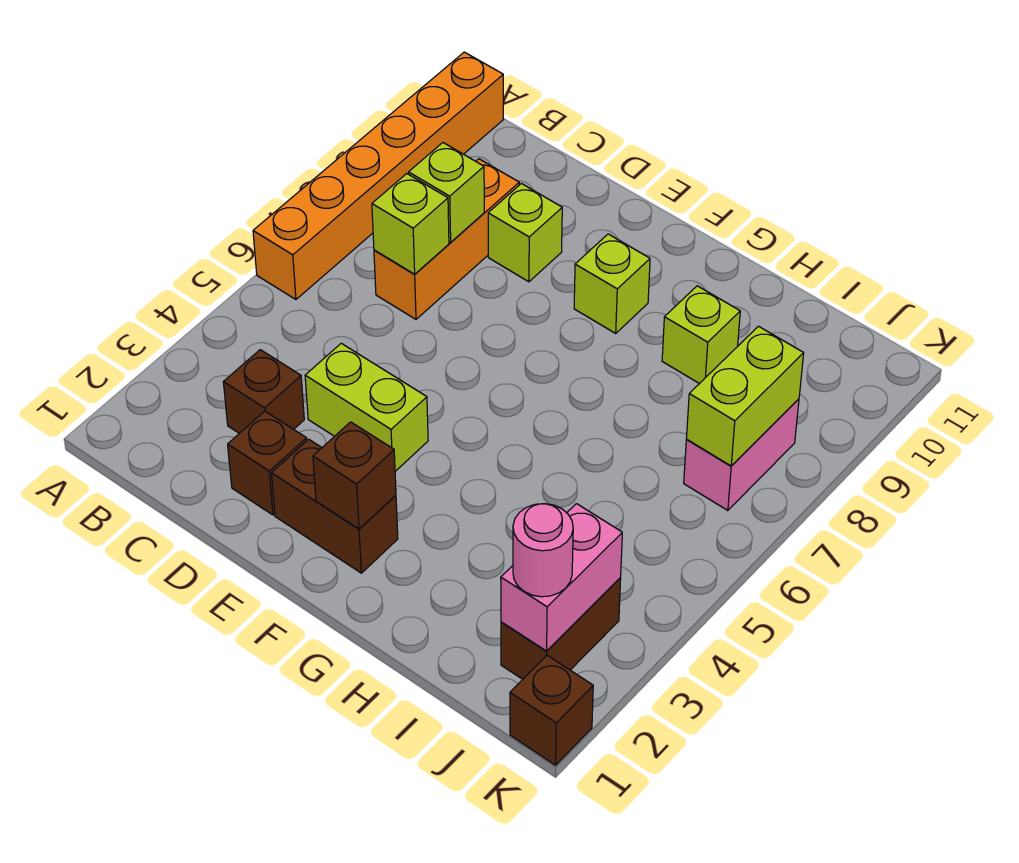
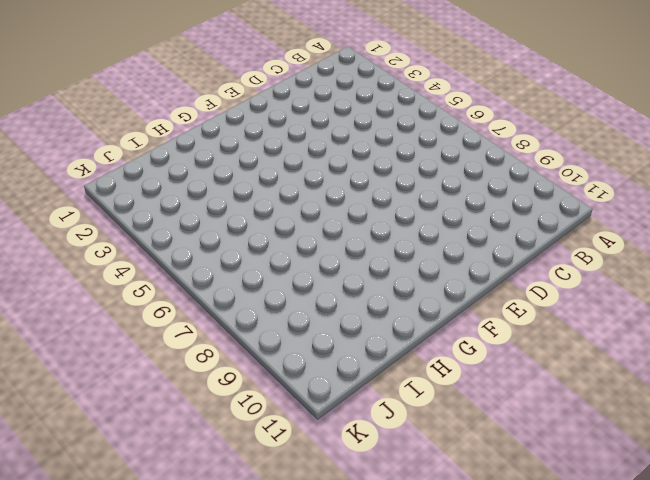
none -> orange brick A6:A11 level 1
none -> brown brick C3 level 1
none -> orange brick C7:C9 level 1

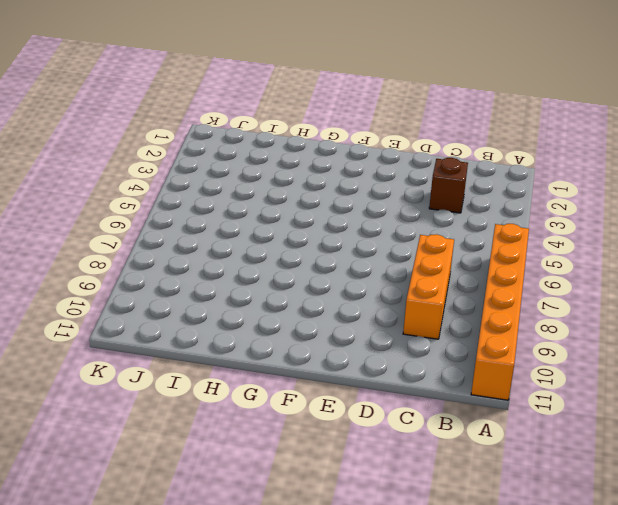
none -> brown brick D2 level 1
none -> lime brick D4:E4 level 1
none -> lime brick D9 level 1

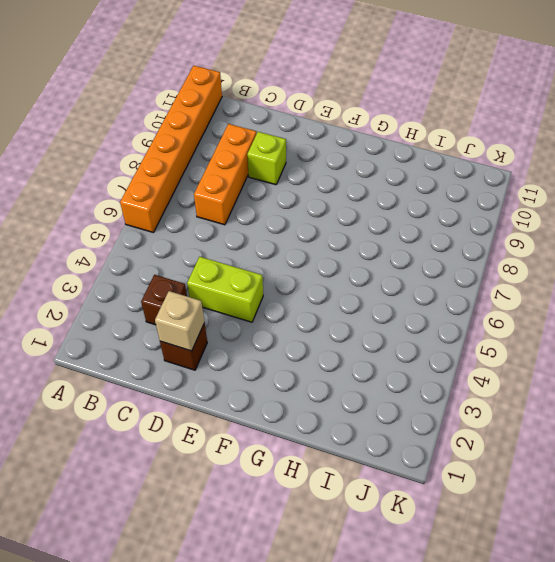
tan brick D2 level 2 -> none
none -> brown brick E2:F2 level 1
none -> lime brick F9 level 1
none -> lime brick H9 level 1

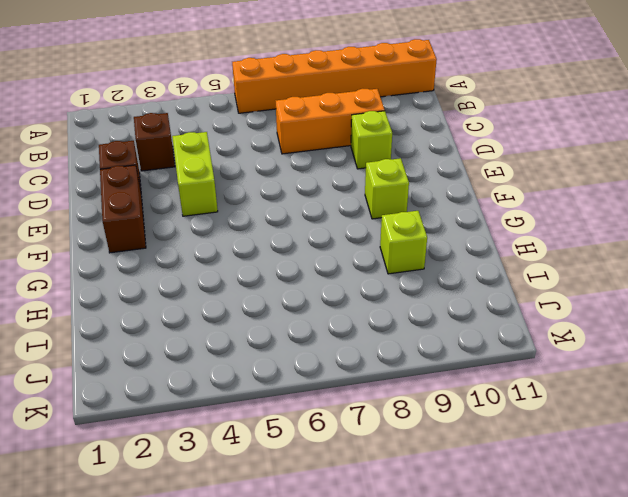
none -> brown brick J2:J3 level 1
none -> pink brick J7:J8 level 1
none -> brown brick K1 level 1

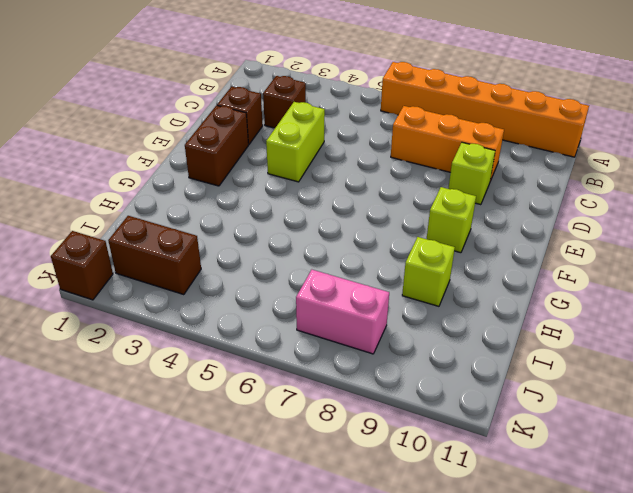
none -> lime brick C7 level 2
none -> lime brick C8 level 2
none -> brown brick F2 level 2

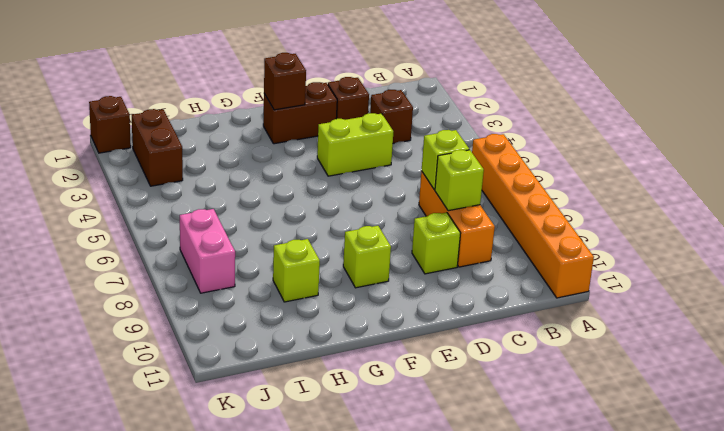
none -> pink brick J2:J3 level 2
none -> lime brick J7:J8 level 2
none -> pink round brick J2 level 3

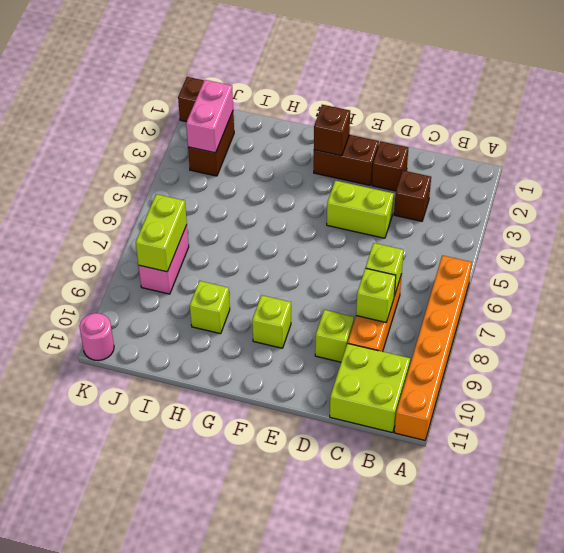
lime brick B10:C11 level 1 -> none
pink round brick K11 level 1 -> pink round brick J2 level 3

